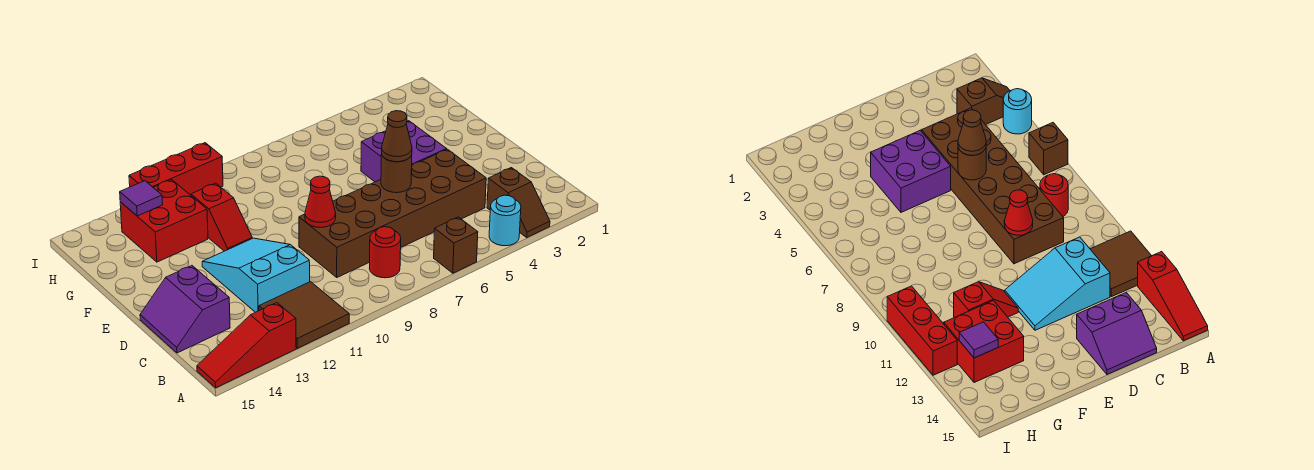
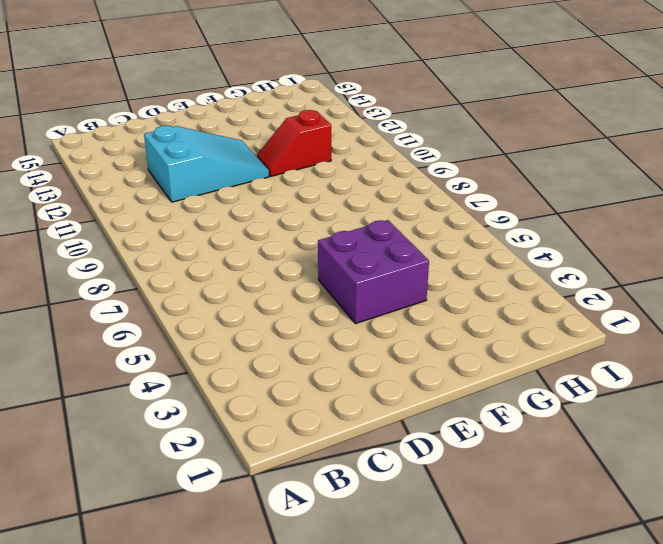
none -> brown slope A3:B3 level 1 top B
none -> cyan round brick A4 level 1
none -> brown brick A6 level 1

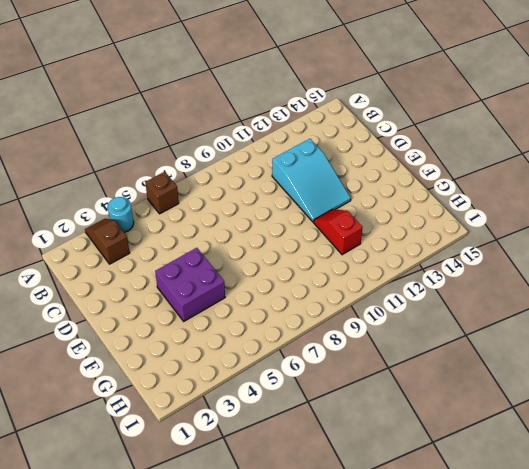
none -> brown tile A11:B12 level 1
none -> red slope A13:A15 level 1 top 13
none -> red round brick B8 level 1

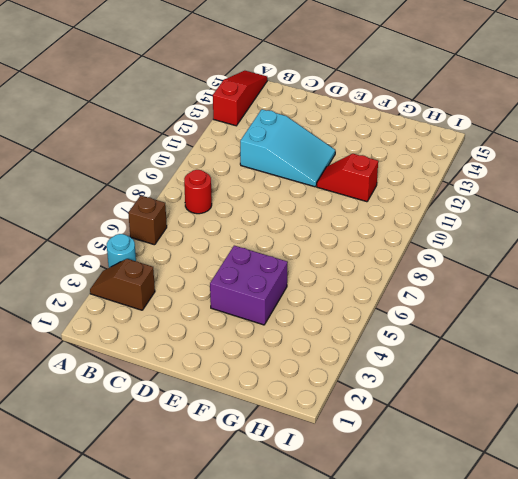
none -> brown tile A11:B12 level 1
none -> brown brick C4:D9 level 1
none -> purple slope C14:D15 level 1 top 14

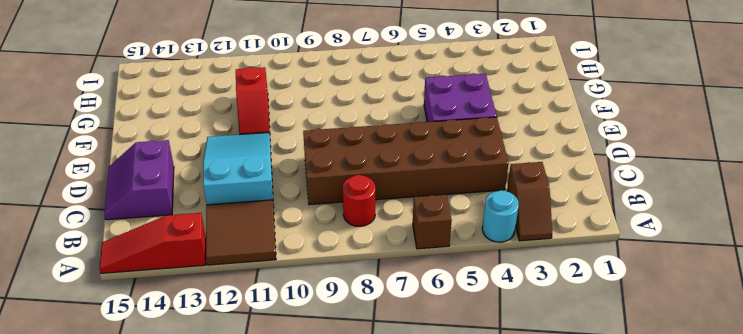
none -> red brick G12:H13 level 1
none -> red brick I10:I12 level 1
none -> brown round brick D6 level 2

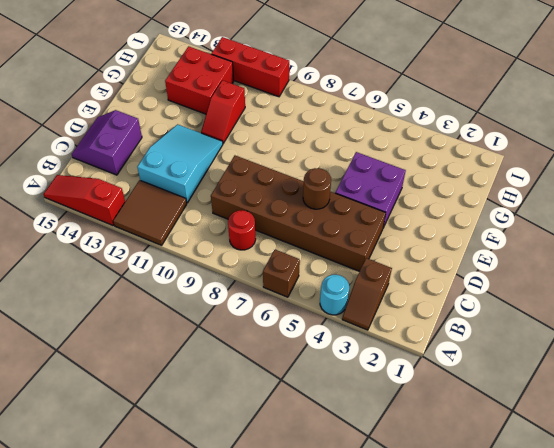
none -> red cone D9 level 2
none -> purple tile H13 level 2
none -> brown cone D6 level 3

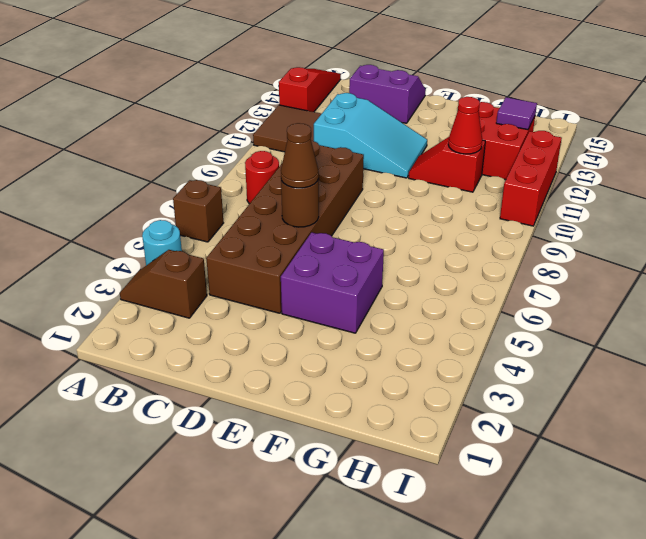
red cone G11 level 2 -> red cone D9 level 2

